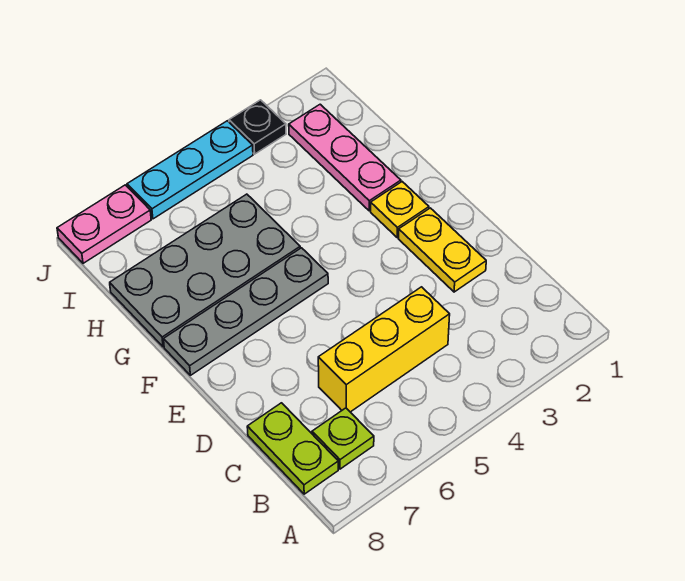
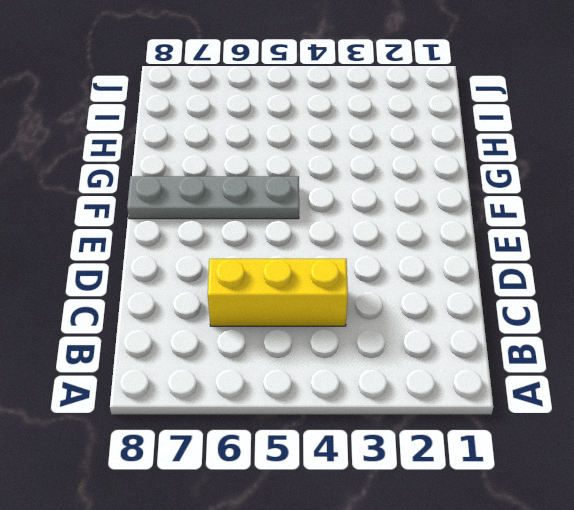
none -> lime plate B7 level 1
none -> lime plate B8:C8 level 1

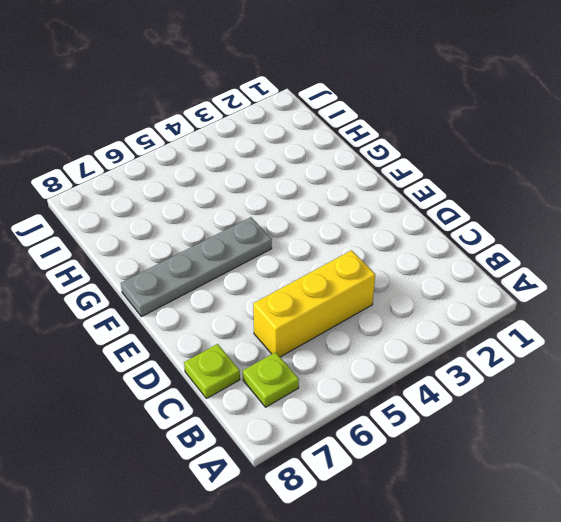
lime plate C8 level 1 -> lime plate B8:C8 level 1
none -> yellow plate D2:E2 level 1
none -> yellow plate F2 level 1

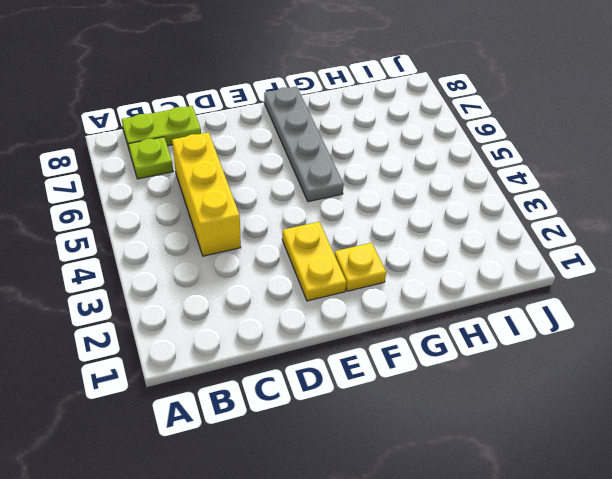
yellow plate E2:E3 level 1 -> yellow plate D2:E2 level 1
none -> pink plate G2:I2 level 1
none -> grey plate G5:H8 level 1

